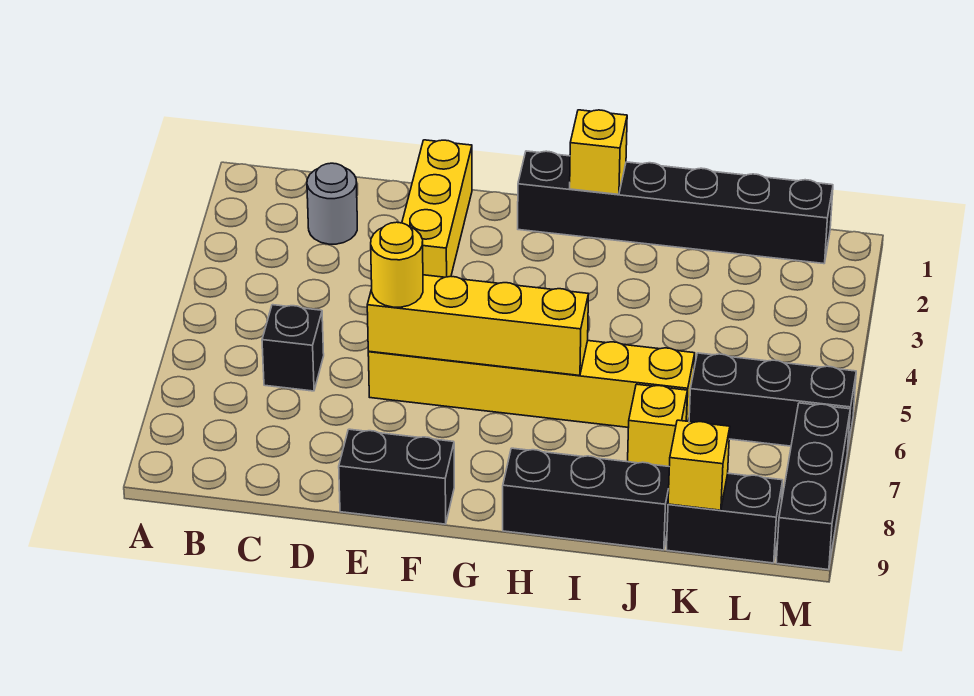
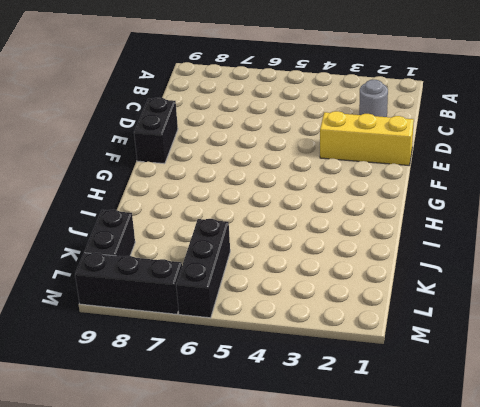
none -> black brick C6 level 1
none -> yellow brick E6:J6 level 1
none -> black brick G1:L1 level 1

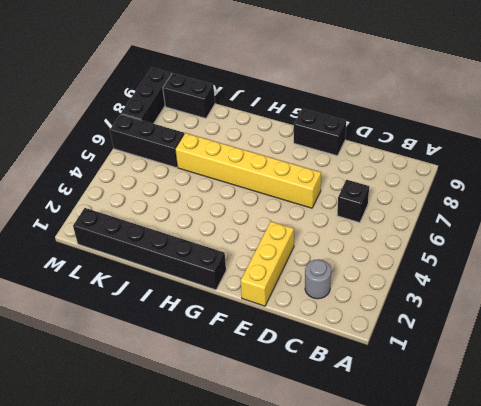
none -> black brick H9:J9 level 1
none -> yellow brick J7 level 1
none -> yellow brick E6:H6 level 2

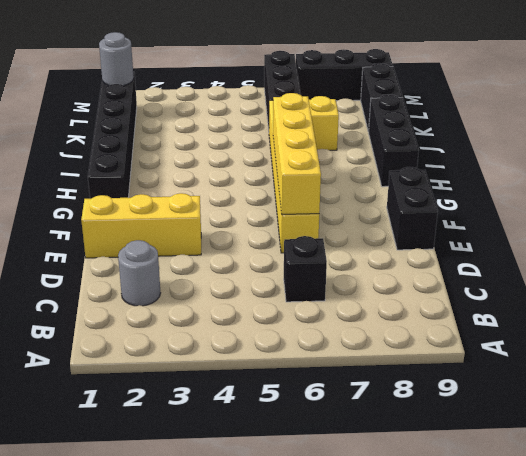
grey round brick L1 level 2 -> none
none -> yellow brick H1 level 2
none -> yellow brick K9 level 2
none -> yellow round brick E6 level 3

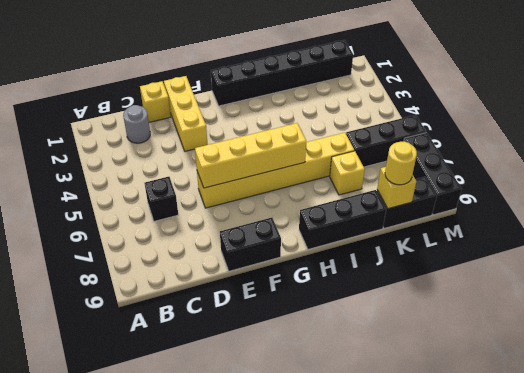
yellow brick D1 level 1 -> yellow brick H1 level 2
yellow round brick K9 level 3 -> yellow round brick E6 level 3

